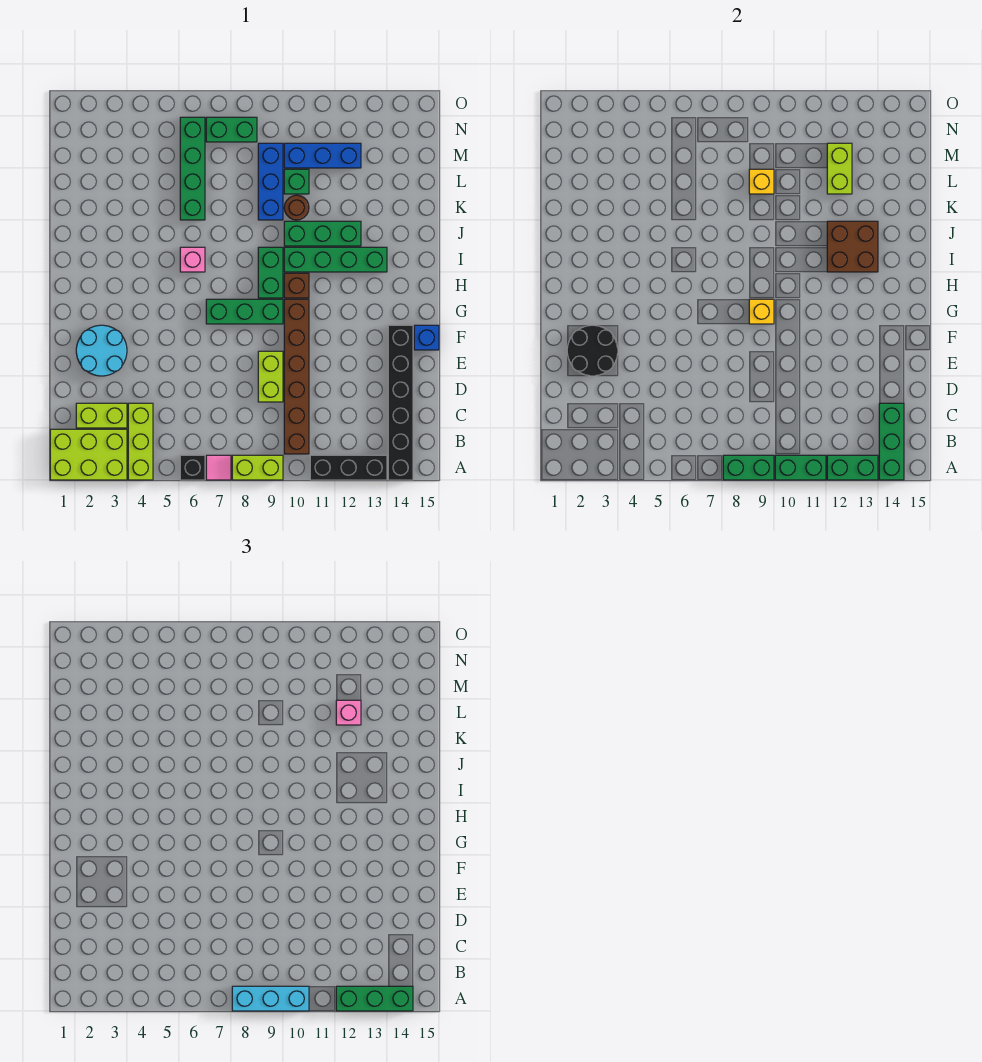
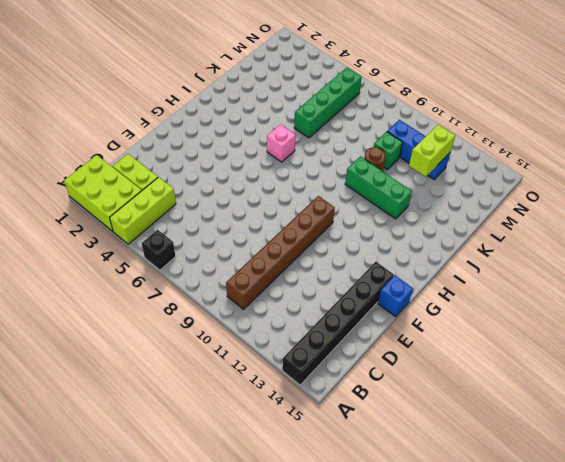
none -> pink tile A7 level 1
none -> lime brick A8:A9 level 1
none -> black brick A11:A13 level 1
none -> lime brick D9:E9 level 1

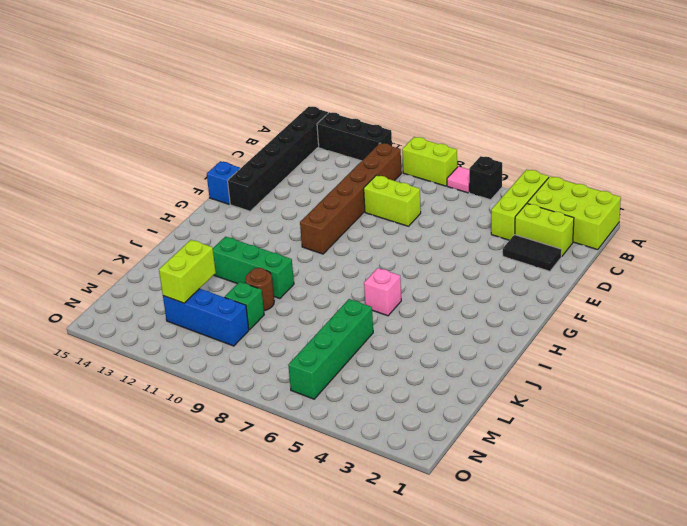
black tile D2:D3 level 1 -> none
lime brick D8:D9 level 1 -> lime brick D9:E9 level 1
none -> cyan round brick E2:F3 level 1
none -> green brick G7:G9 level 1
none -> green brick H9:I9 level 1
none -> brown brick H10 level 1

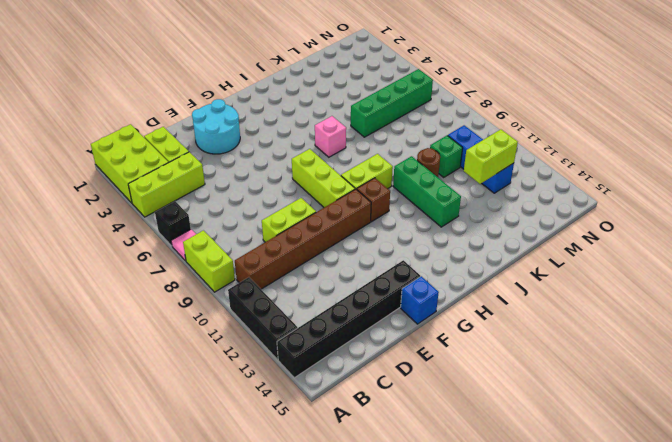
lime brick G7:G9 level 1 -> green brick G7:G9 level 1
lime brick H9:I9 level 1 -> green brick H9:I9 level 1
none -> green brick I10:I13 level 1
none -> blue brick K9:M9 level 1
none -> green brick N7:N8 level 1
none -> green brick A8:A9 level 2

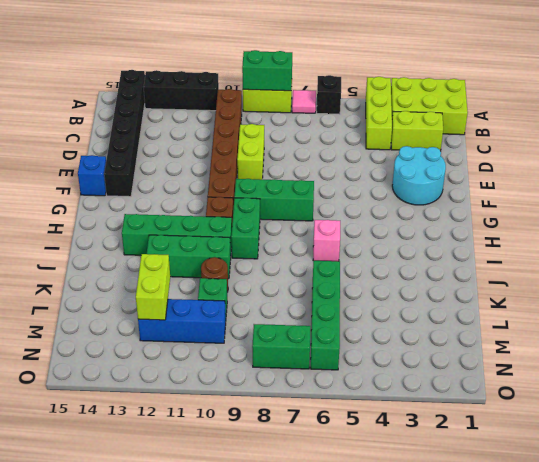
none -> blue brick K9:M9 level 1
none -> green brick A10:A11 level 2
none -> green brick A12:A13 level 2
none -> green brick A14:C14 level 2

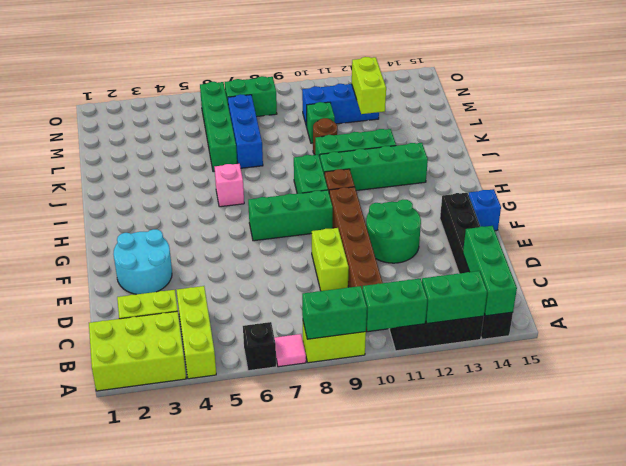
green round brick E11:F12 level 1 -> none
blue brick K7:M7 level 1 -> blue brick K9:M9 level 1
none -> black round brick E2:F3 level 2
none -> yellow brick G9 level 2
none -> brown brick I12:J13 level 2
none -> yellow brick L9 level 2

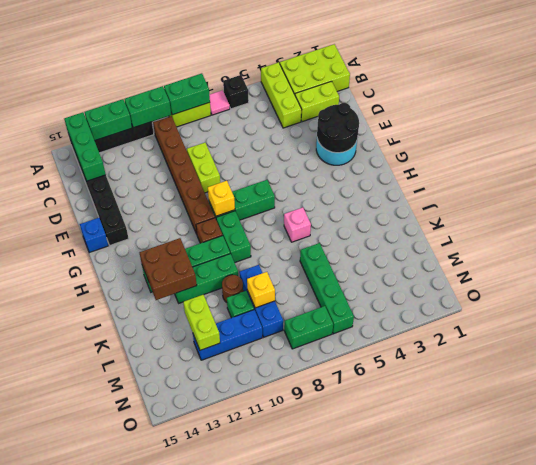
none -> cyan brick A8:A10 level 3
none -> green brick A12:A14 level 3
none -> pink brick L12 level 3

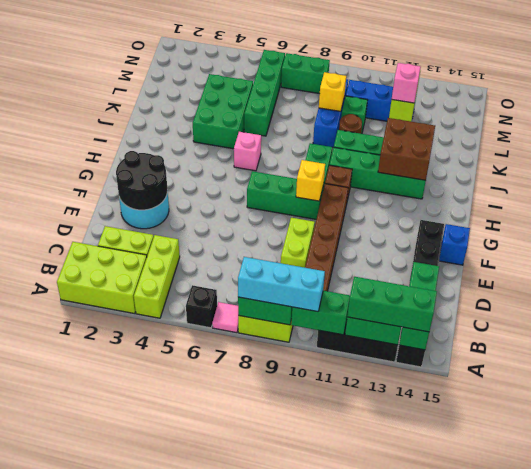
green brick J4:L5 level 1 -> none

